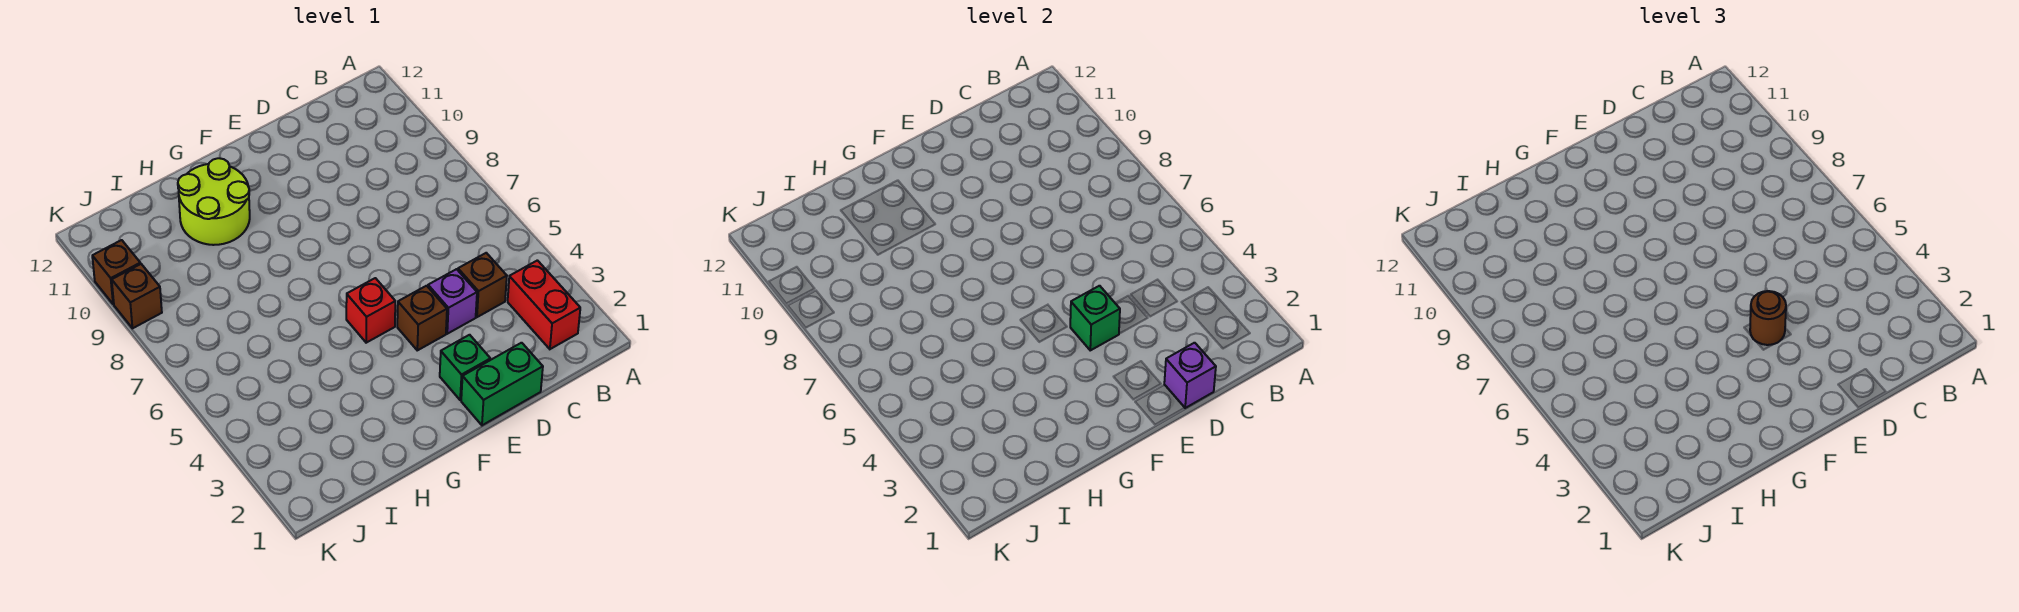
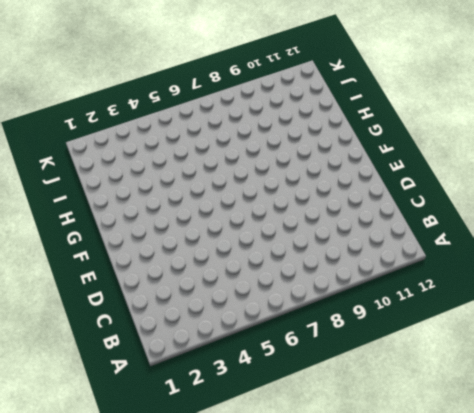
none -> red brick B2:B3 level 1
none -> brown brick C4 level 1
none -> green brick D1:E1 level 1

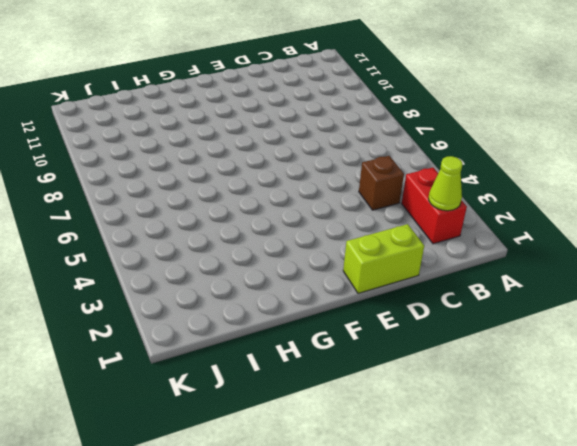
lime cone B2 level 2 -> none
lime brick D1:E1 level 1 -> green brick D1:E1 level 1
none -> purple brick D4 level 1
none -> green brick E2 level 1
none -> brown brick E4 level 1

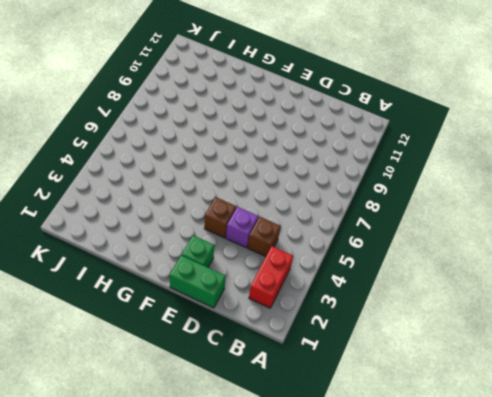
none -> red brick F5 level 1
none -> lime round brick G10:H11 level 1
none -> brown brick K9 level 1

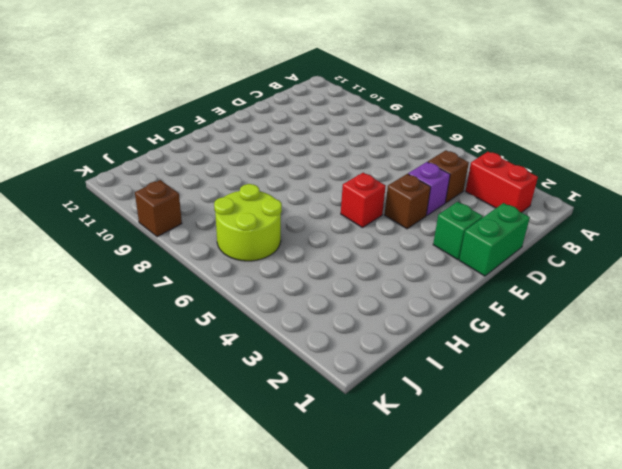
lime round brick I6:J7 level 1 -> lime round brick G10:H11 level 1
none -> brown brick K10 level 1
none -> purple brick D1 level 2
none -> green brick E4 level 2

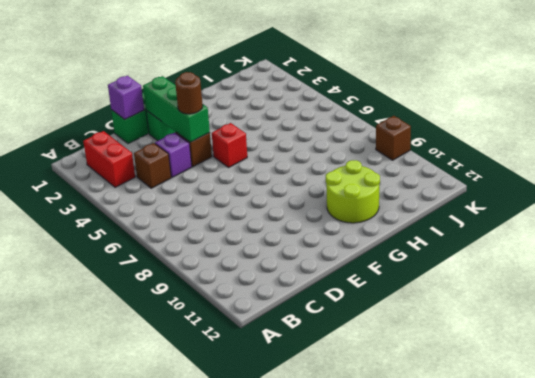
green brick E2:E4 level 2 -> green brick E4 level 2
none -> brown brick K10 level 1

